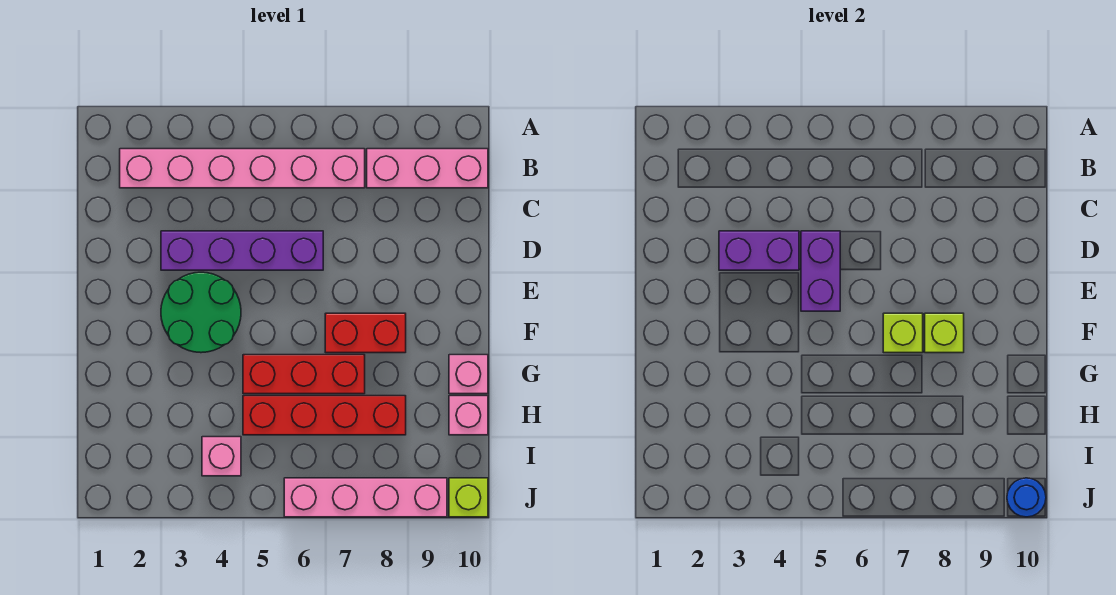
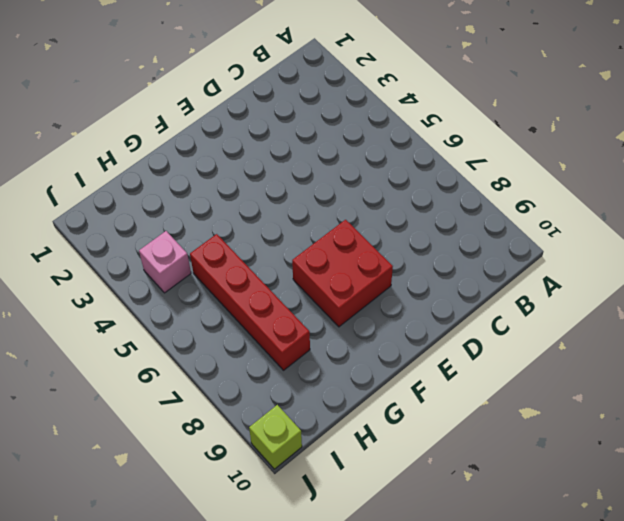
red brick E7:F8 level 1 -> red brick F7:F8 level 1
none -> pink brick B2:B7 level 1
none -> pink brick B8:B10 level 1
none -> purple brick D3:D6 level 1

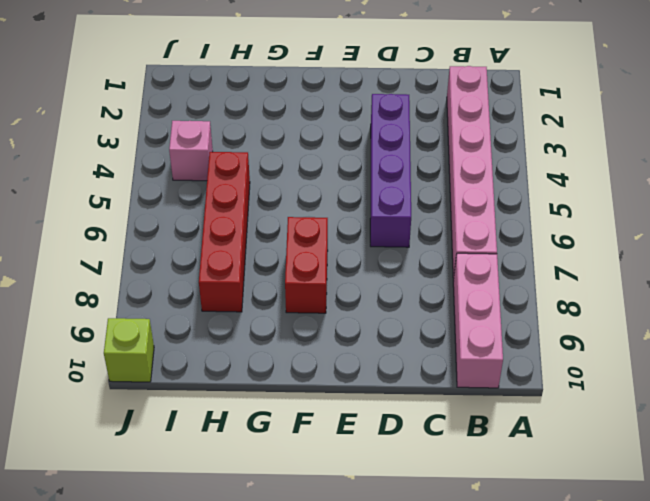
none -> green round brick E3:F4 level 1
none -> red brick G5:G7 level 1
none -> pink brick G10 level 1

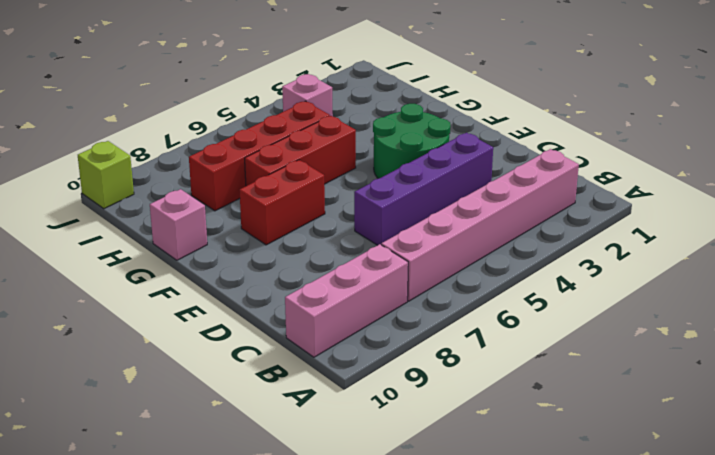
none -> pink brick H10 level 1
none -> pink brick J6:J9 level 1
none -> purple brick D3:D4 level 2

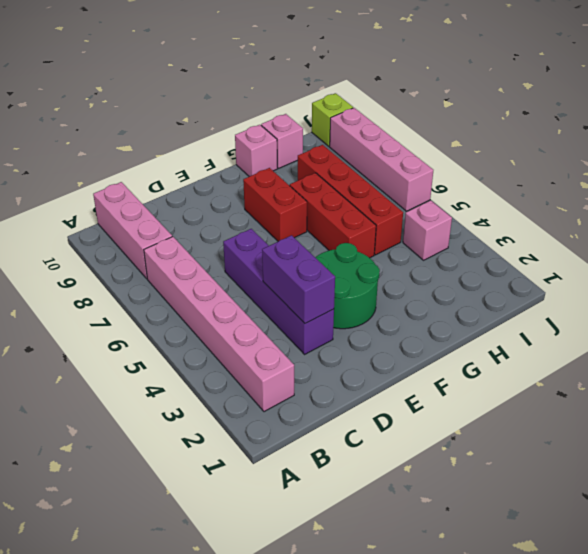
none -> purple brick D5:E5 level 2
none -> lime brick F7 level 2
none -> lime brick F8 level 2

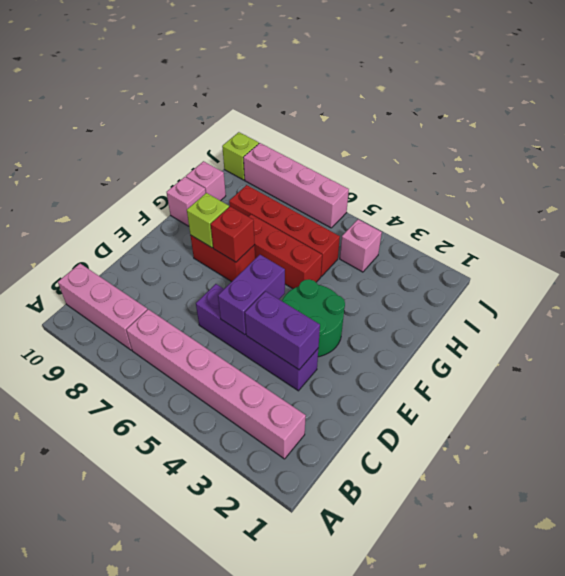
red brick F7 level 2 -> lime brick F7 level 2
none -> blue round brick J10 level 2

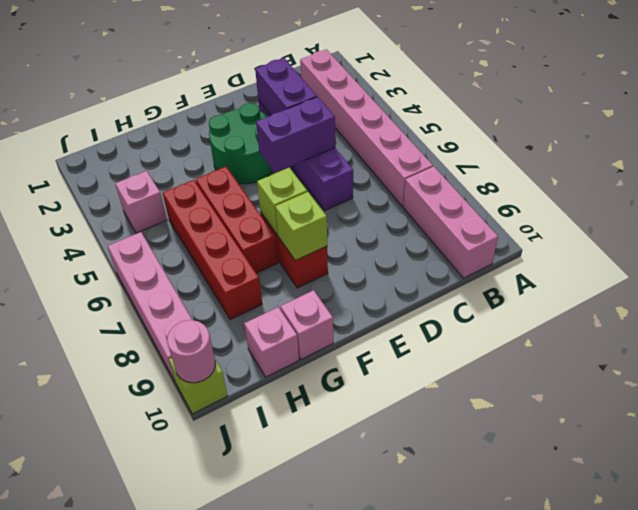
pink round brick J10 level 2 -> blue round brick J10 level 2

